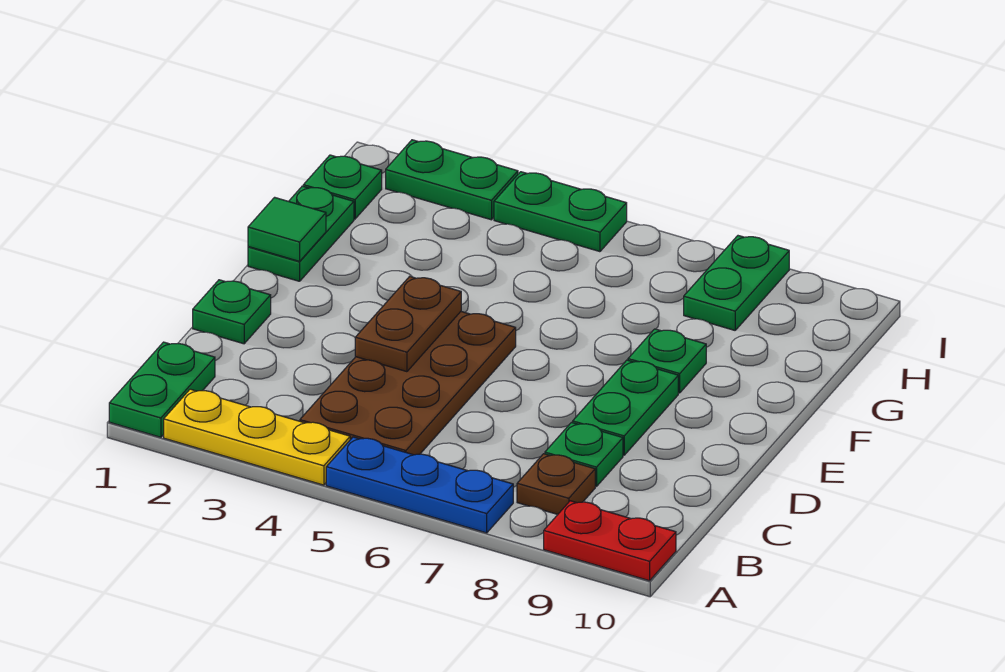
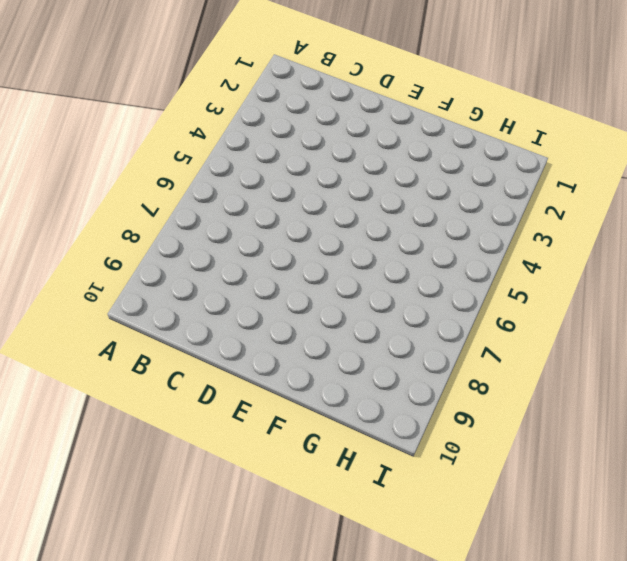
none -> green plate A1:B1 level 1
none -> yellow plate A2:A4 level 1
none -> blue plate A5:A7 level 1

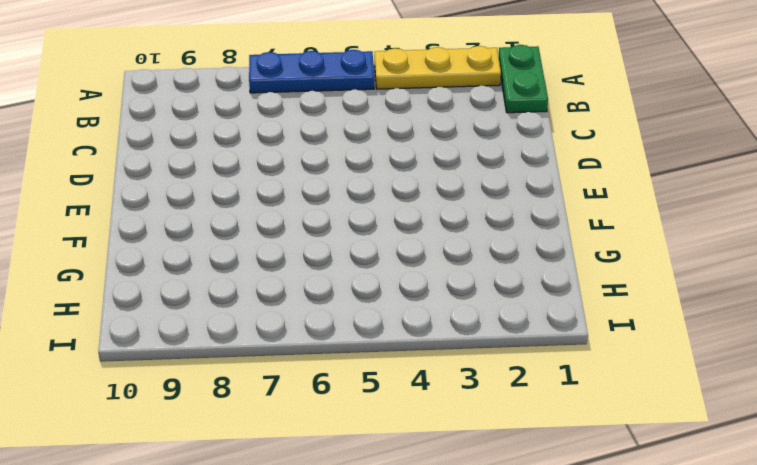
none -> red plate A9:A10 level 1
none -> brown plate B4:E5 level 1
none -> brown plate B8 level 1

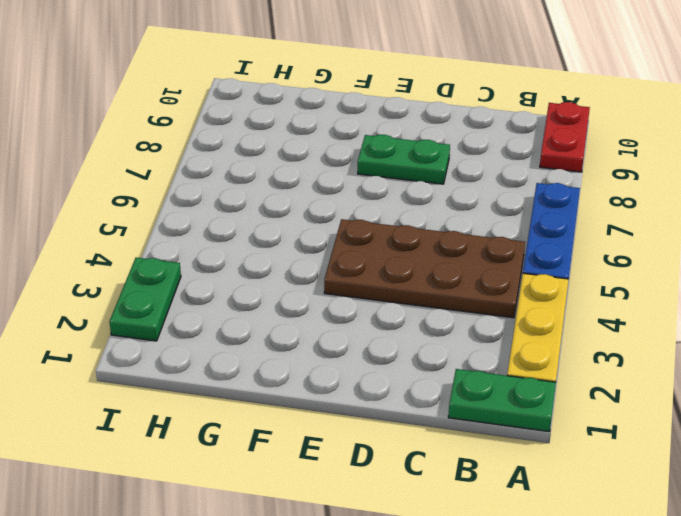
none -> brown plate B8 level 1
none -> green plate C8 level 1
none -> green plate D1 level 1

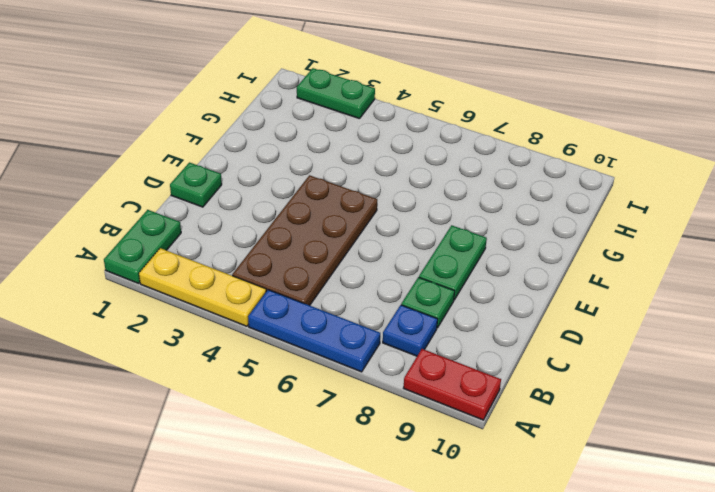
blue plate B8 level 1 -> brown plate B8 level 1
none -> green plate F1:G1 level 1
none -> green plate F8 level 1
none -> green plate H1 level 1

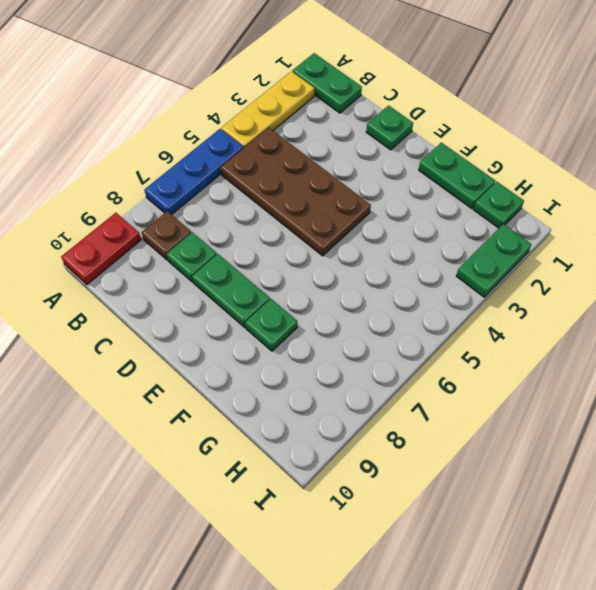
none -> green plate H8:I8 level 1
none -> green plate I4:I5 level 1
none -> brown plate D4:E4 level 2

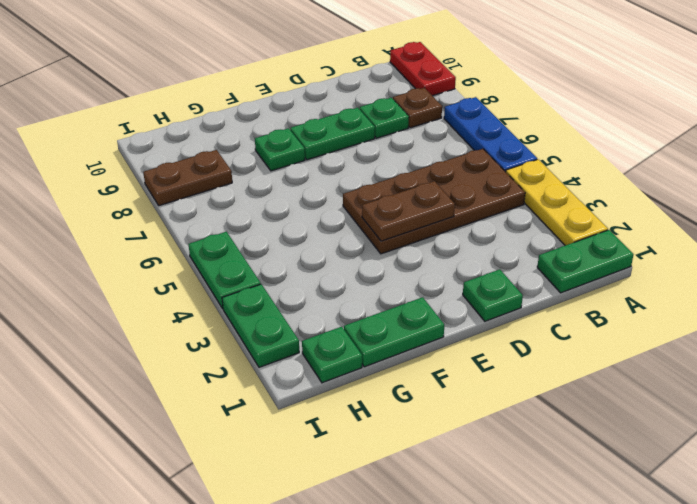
brown plate H8:I8 level 1 -> green plate H8:I8 level 1
none -> green tile F1 level 2

